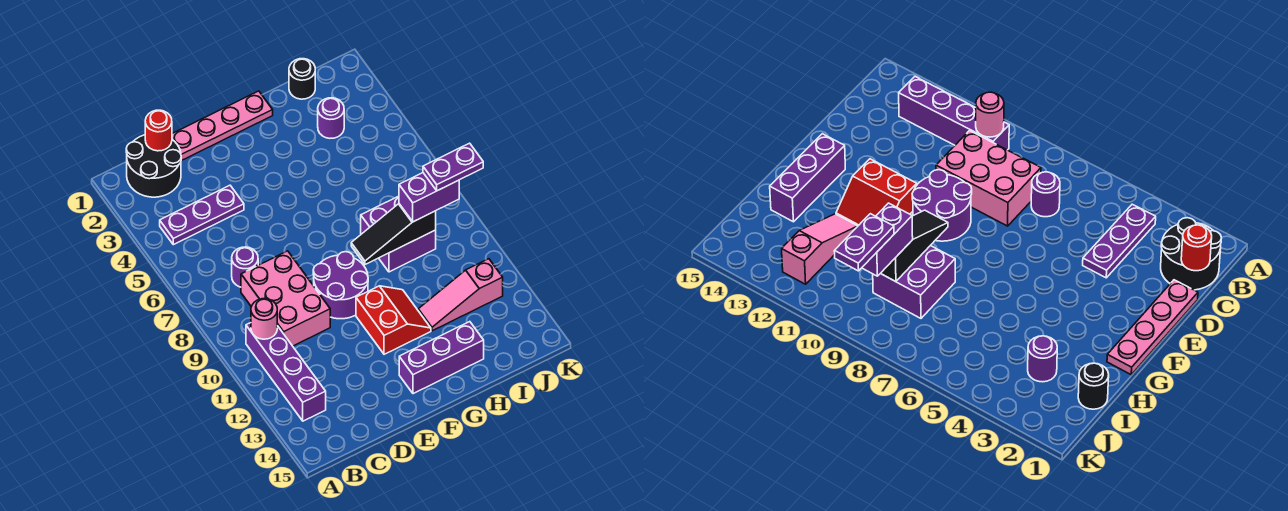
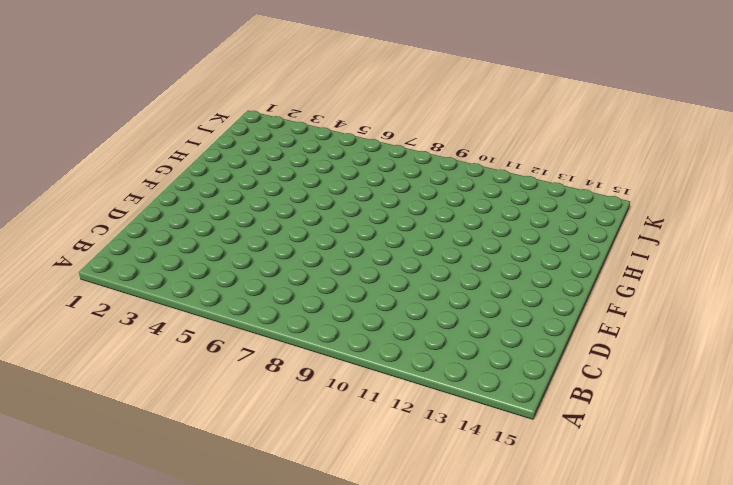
none -> black round brick B1:C2 level 1
none -> purple plate B4:D4 level 1
none -> purple brick B10:B13 level 1

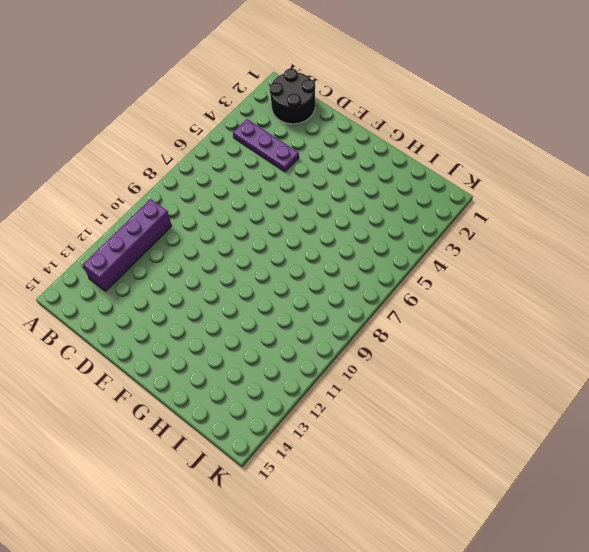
none -> purple round brick C7 level 1
none -> pink brick C8:D10 level 1
none -> pink plate D1:G1 level 1

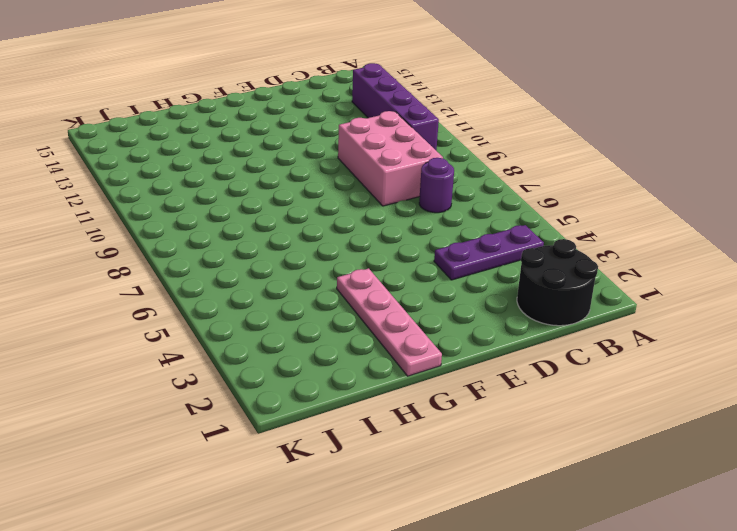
pink plate G1:G4 level 1 -> pink plate D1:G1 level 1
none -> purple round brick E9:F10 level 1
none -> red slope F11:G12 level 1 top F
none -> purple brick F14:H14 level 1

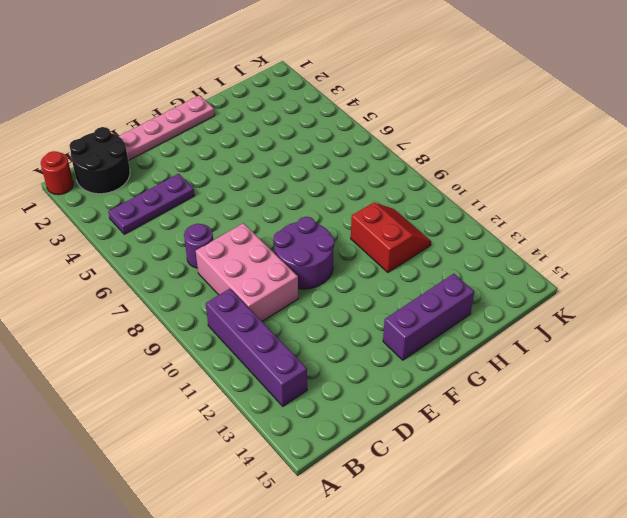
red round brick A1 level 1 -> red round brick C1 level 2
red slope H10:I11 level 1 top H -> red slope F11:G12 level 1 top F
none -> purple brick H8:I9 level 1
none -> pink slope H12:J12 level 1 top J
none -> black round brick I1 level 1

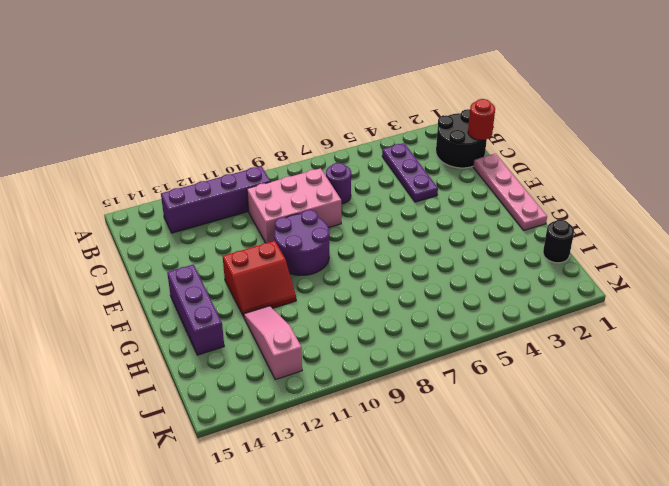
none -> purple brick H8:I9 level 1
none -> purple round brick I3 level 1
none -> pink round brick B10 level 2

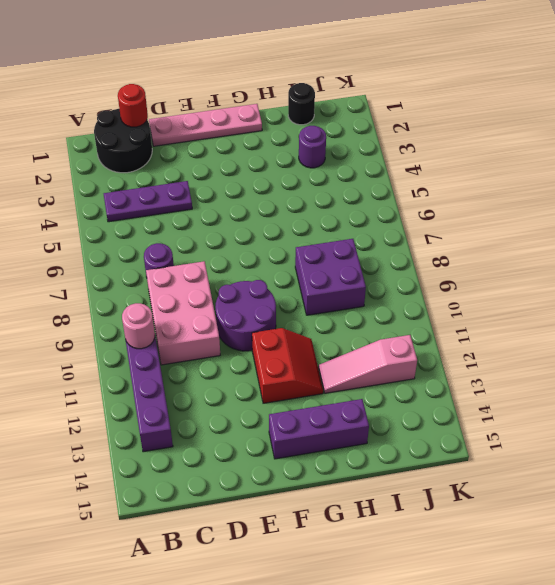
none -> black slope G9:I9 level 2 top I
none -> purple brick I9:J9 level 3
none -> purple plate J9:K9 level 4

